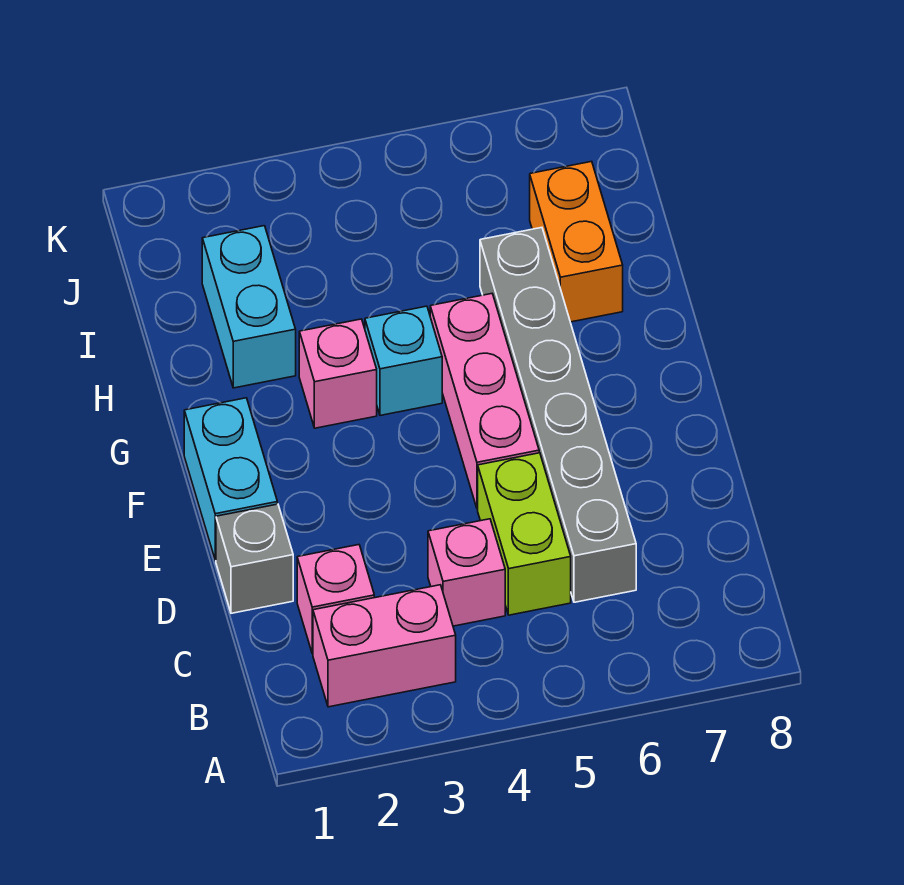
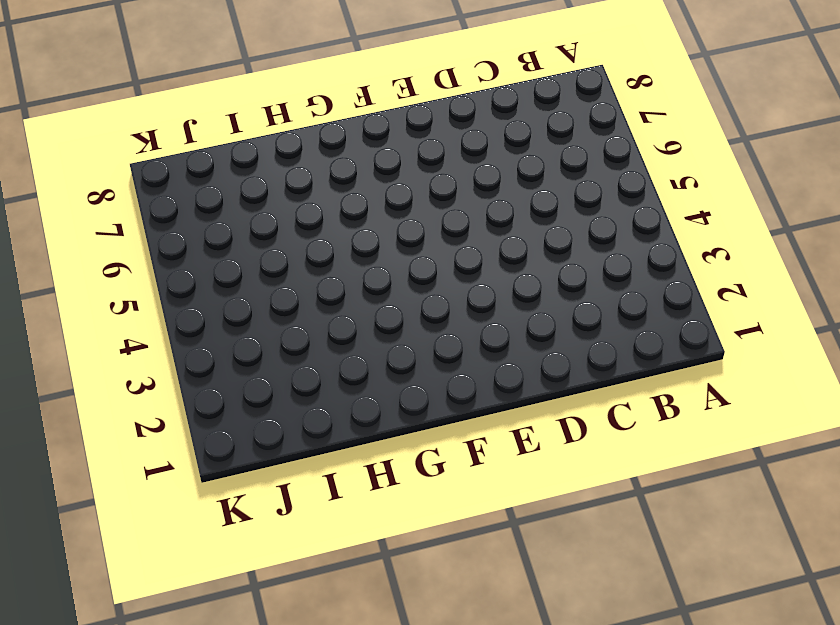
none -> pink brick B2:B3 level 1
none -> pink brick C2 level 1
none -> pink brick C4 level 1

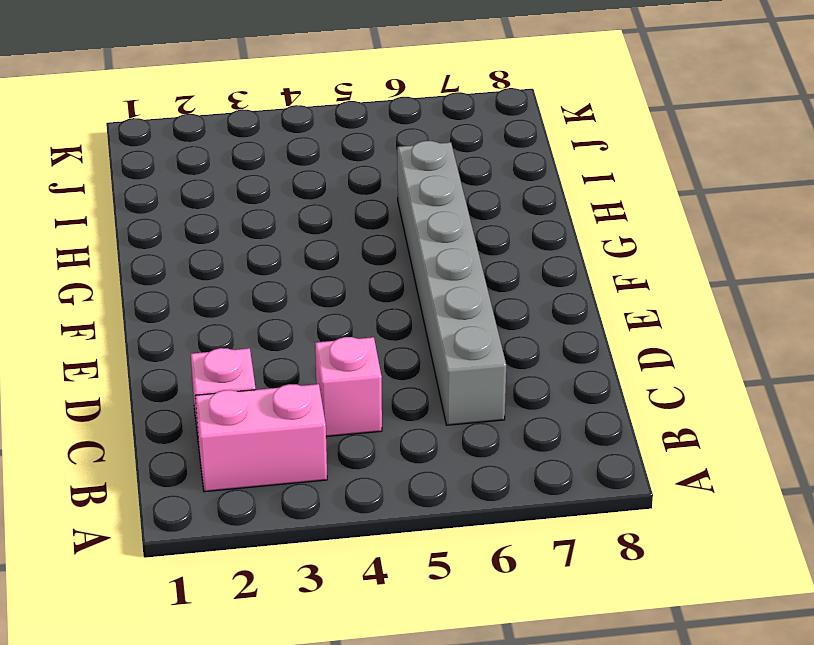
none -> lime brick C5:D5 level 1
none -> grey brick D1 level 1
none -> cyan brick E1:F1 level 1

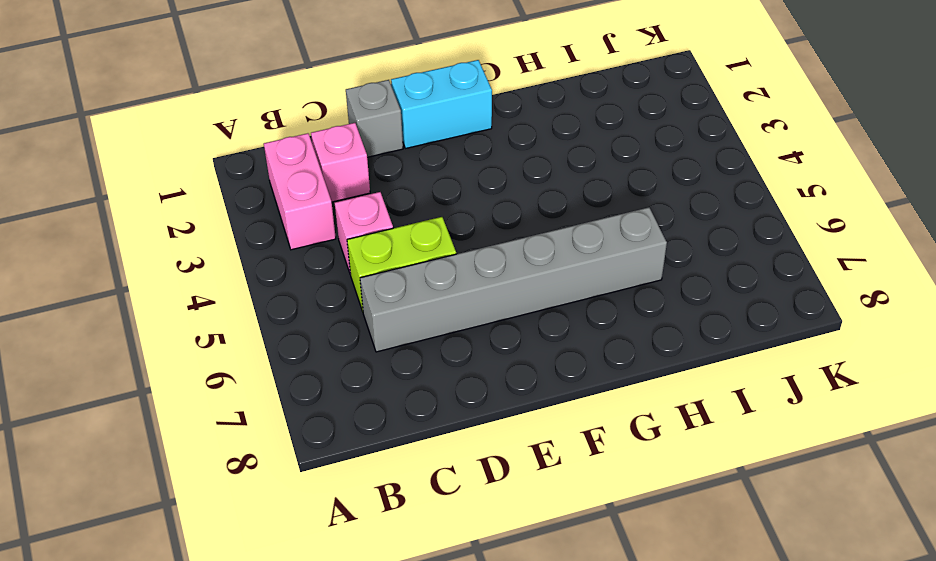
none -> pink brick E5:G5 level 1
none -> pink brick G3 level 1
none -> cyan brick G4 level 1

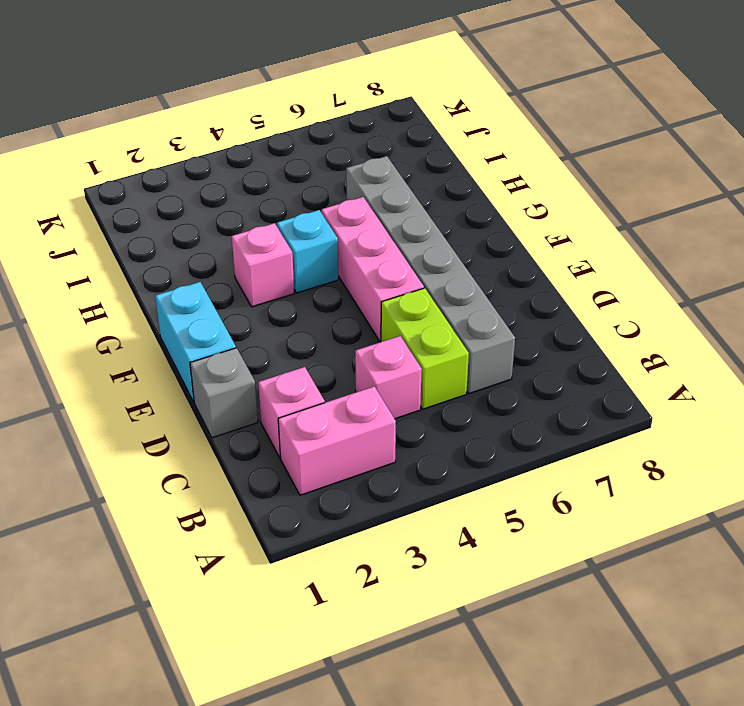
none -> cyan brick H2:I2 level 1
none -> orange brick H7:I7 level 1

